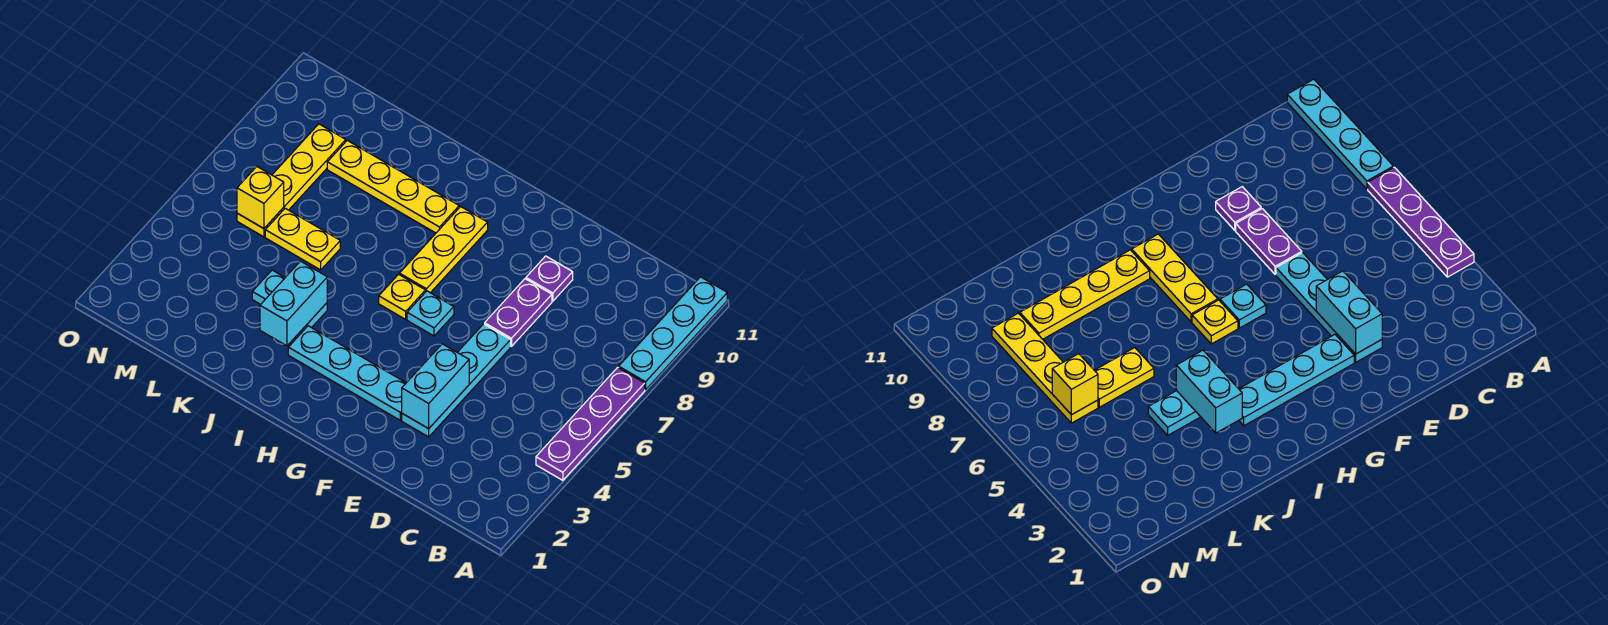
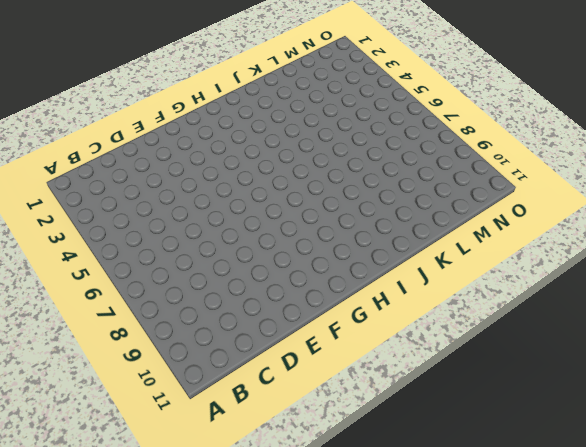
none -> purple plate A4:A7 level 1
none -> cyan plate A8:A11 level 1
none -> cyan plate E3:E6 level 1

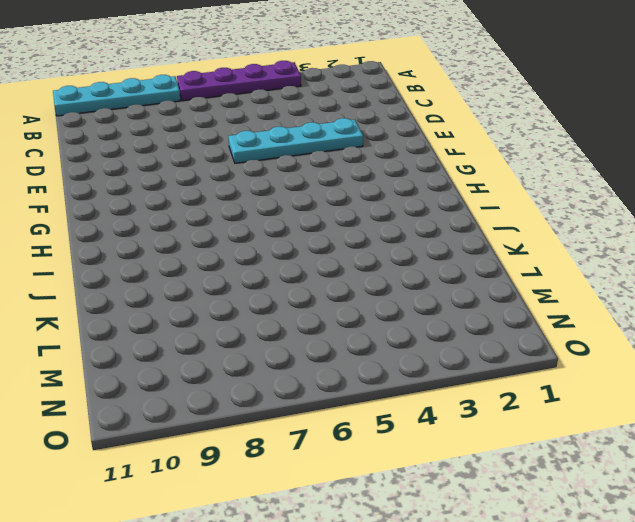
none -> purple plate E7:E8 level 1
none -> purple plate E9 level 1
none -> cyan plate F3:I3 level 1

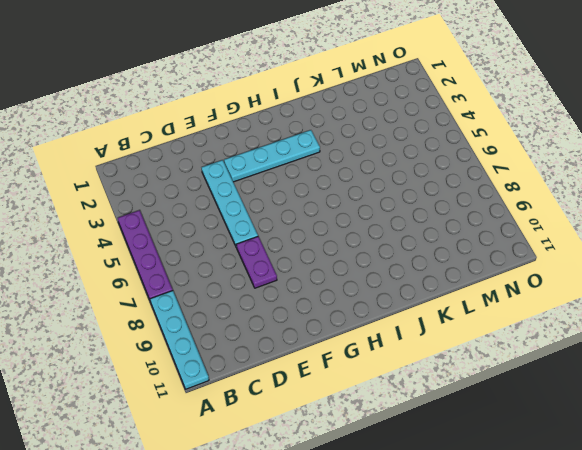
none -> purple plate E9 level 1
none -> cyan plate G6 level 1
none -> yellow plate H6 level 1

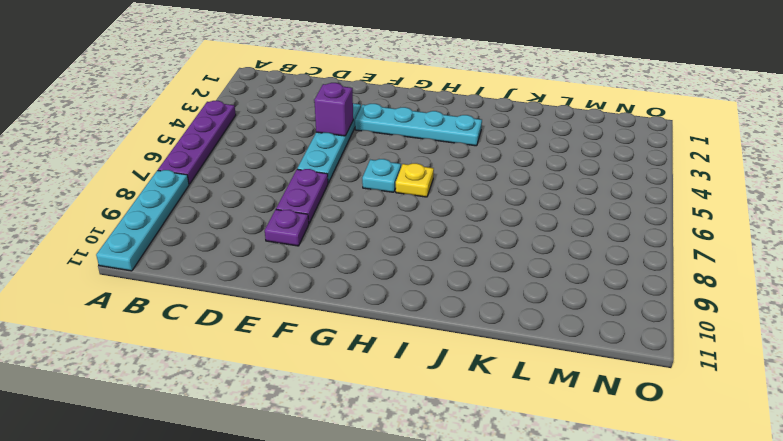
purple brick E4 level 2 -> cyan brick E3:E4 level 2
none -> yellow plate H7:H9 level 1
none -> yellow plate I9:L9 level 1
none -> cyan plate J4:K4 level 1

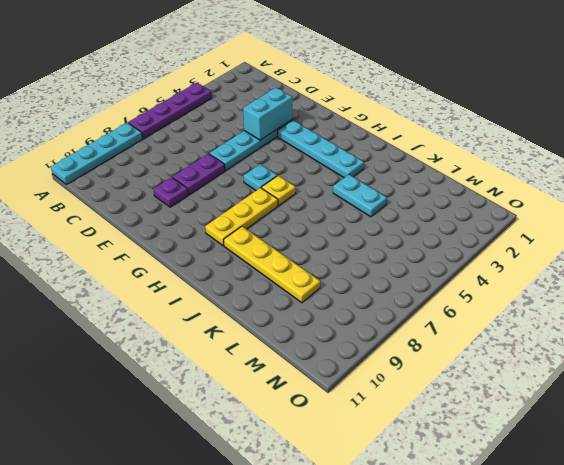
none -> yellow plate K6:L6 level 1
none -> yellow plate M6:M9 level 1
none -> cyan brick J3:J4 level 2

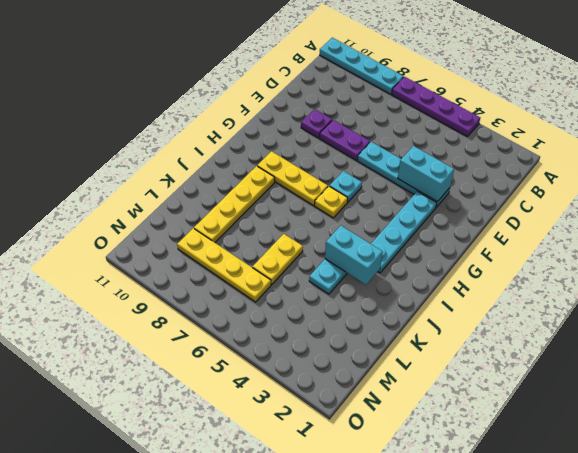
none -> yellow brick M6 level 2

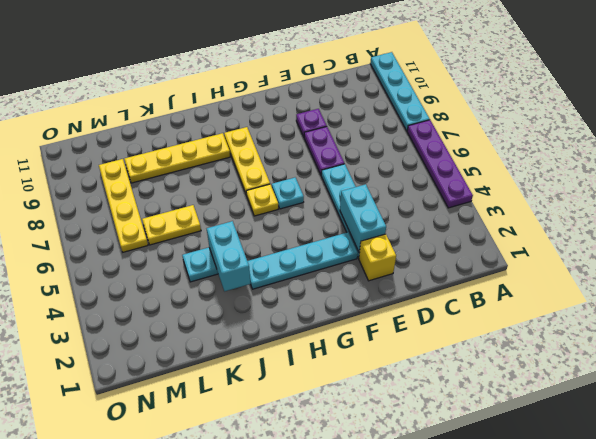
yellow brick E2 level 1 -> yellow brick M6 level 2

